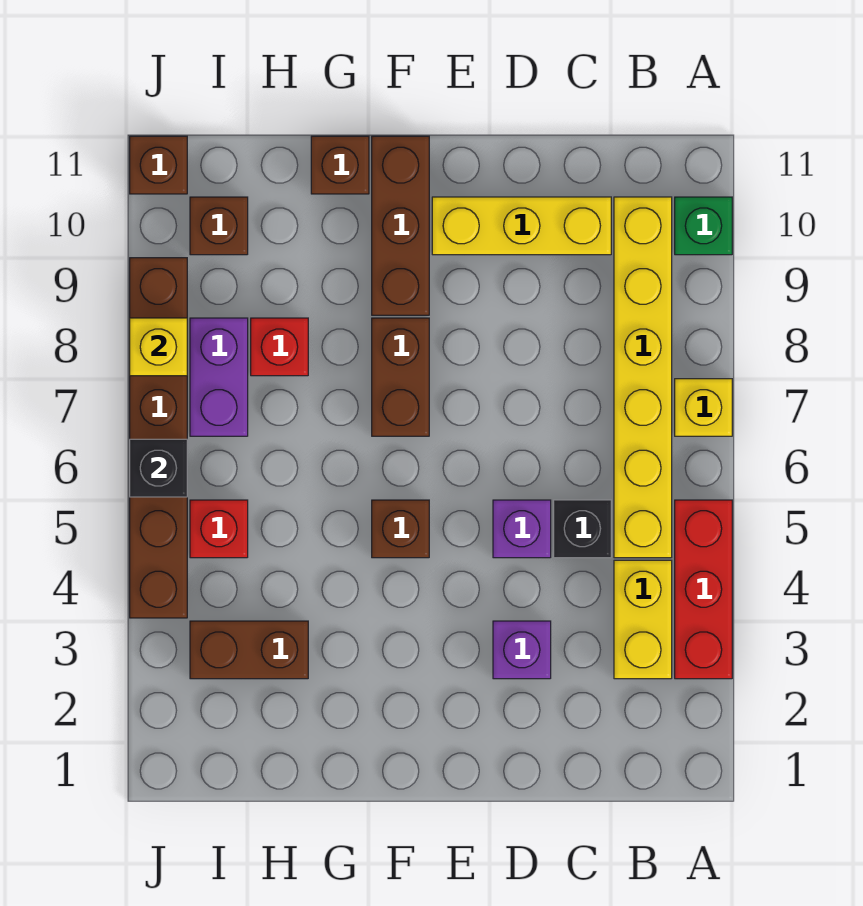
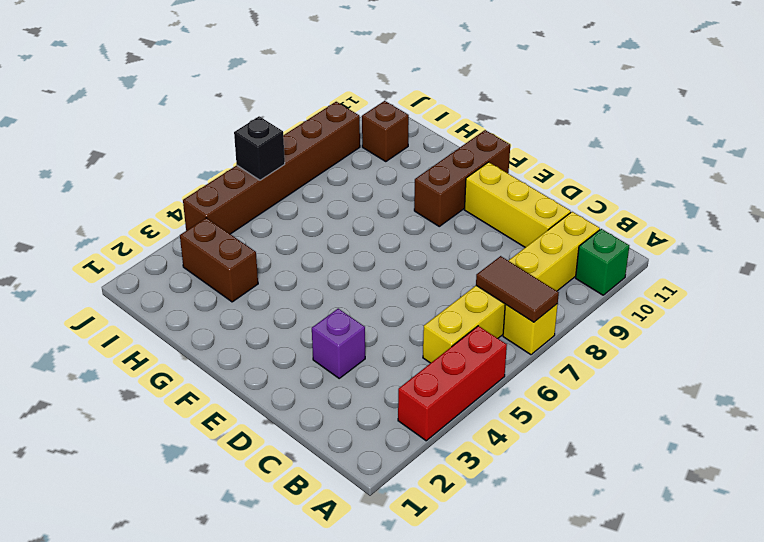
brown tile A7:B7 level 2 -> none
none -> yellow brick B3:B4 level 1
none -> black brick C5 level 1
none -> purple brick D5 level 1

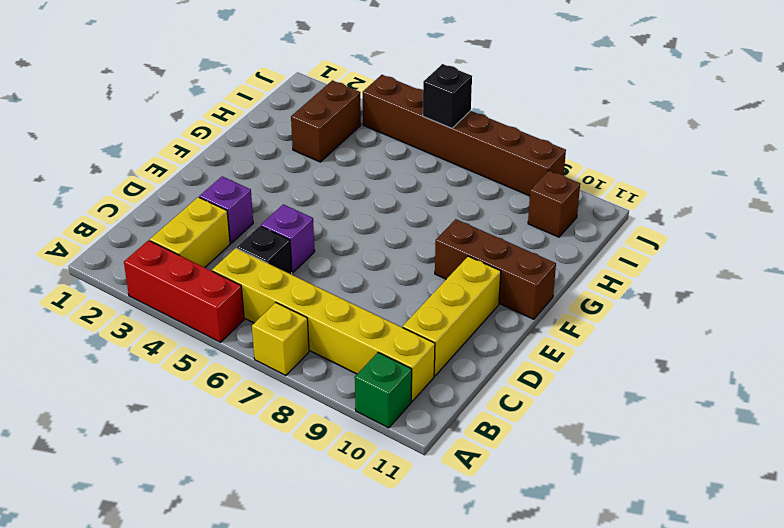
yellow brick B3:C3 level 1 -> yellow brick B3:B4 level 1
none -> brown brick F5 level 1
none -> brown brick F7:F8 level 1
none -> brown brick G11 level 1

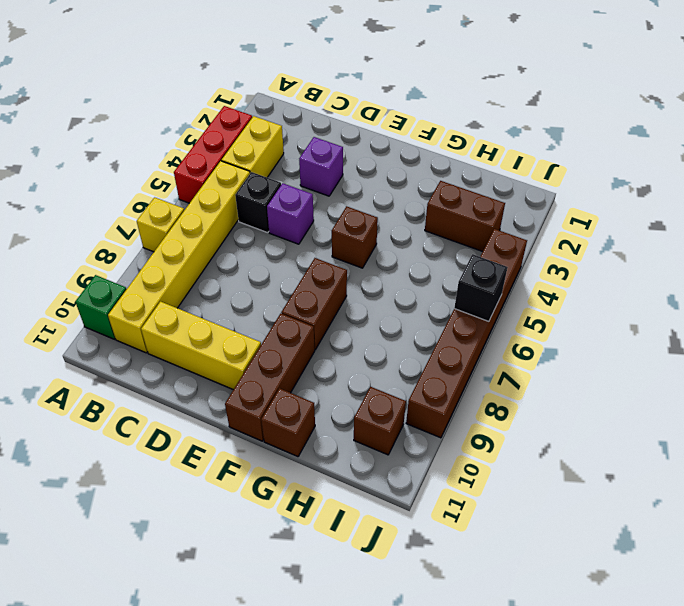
none -> red brick H8 level 1
none -> red brick I5 level 1
none -> purple brick I7:I8 level 1

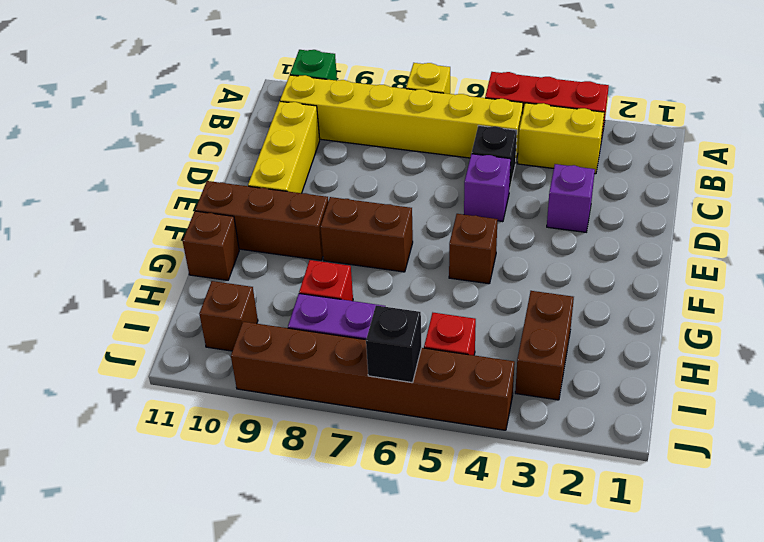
none -> brown brick J11 level 1
none -> yellow brick J8 level 2

